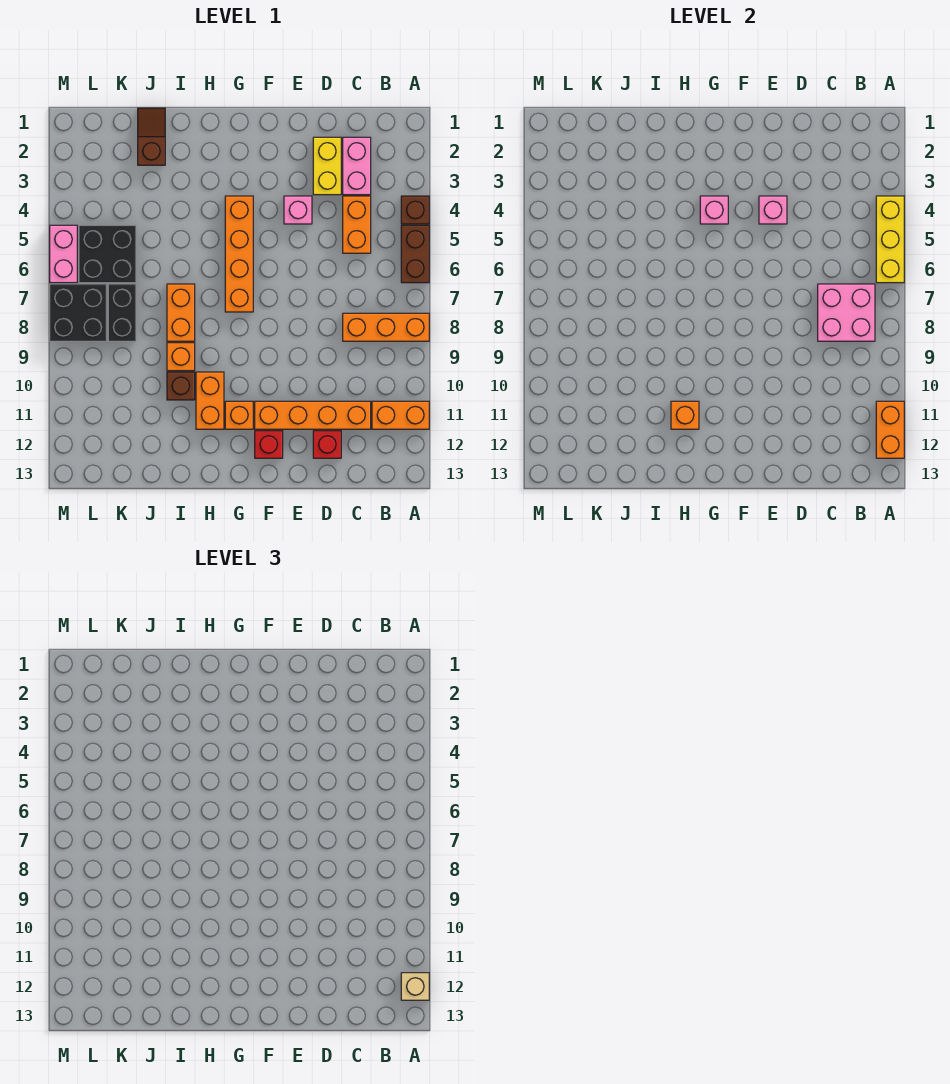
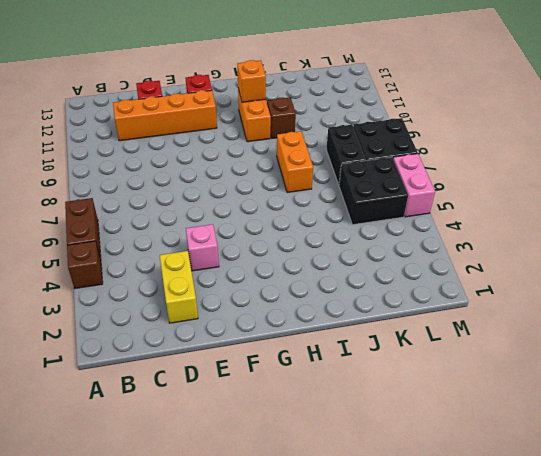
none -> orange brick A8:C8 level 1
none -> orange brick A11:B11 level 1
none -> pink brick C2:C3 level 1

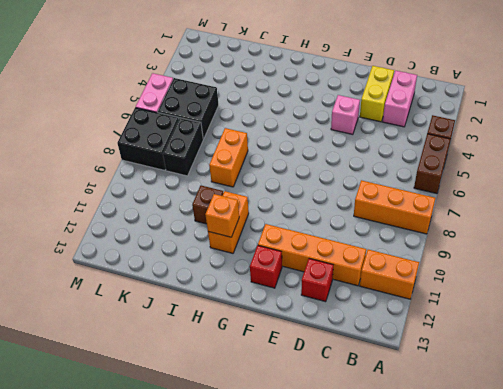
none -> orange brick C4:C5 level 1
none -> orange brick G4:G7 level 1
none -> orange brick G11 level 1

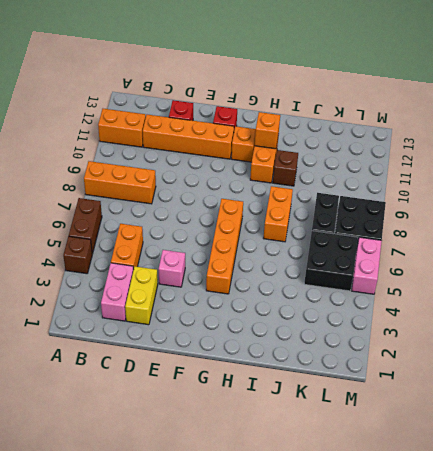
none -> orange brick I9 level 1
none -> brown slope J1:J2 level 1 top 2
none -> yellow brick A4:A6 level 2

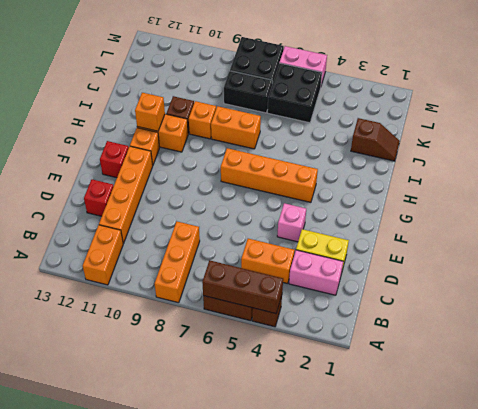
brown brick A4:A6 level 2 -> yellow brick A4:A6 level 2
none -> orange brick A11:A12 level 2
none -> pink brick B7:C8 level 2
none -> pink brick E4 level 2

